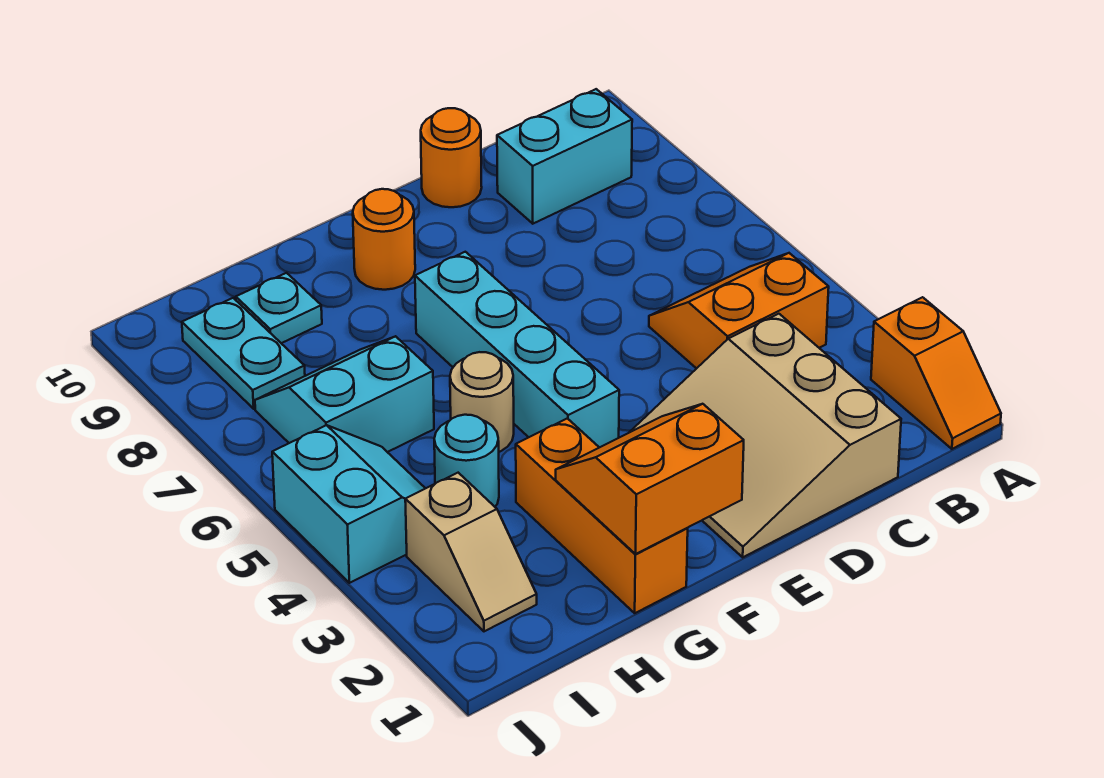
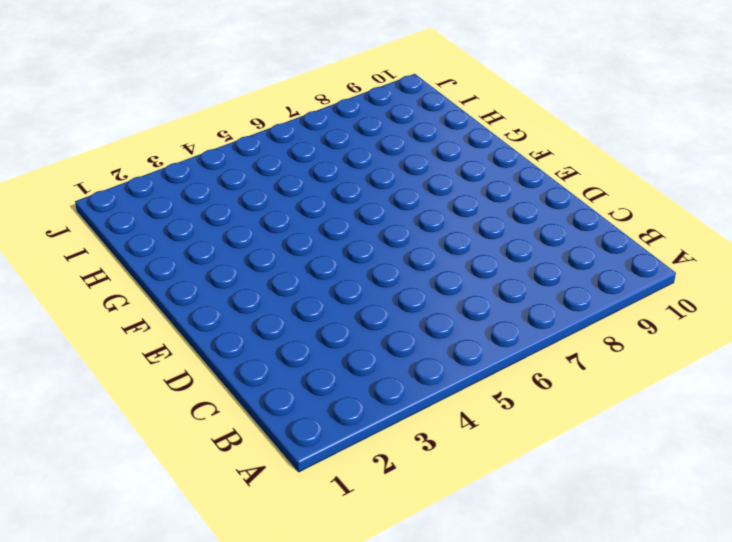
none -> orange slope A1:A2 level 1 top 2
none -> orange slope B4:C5 level 1 top 4
none -> cyan brick B9:C9 level 1

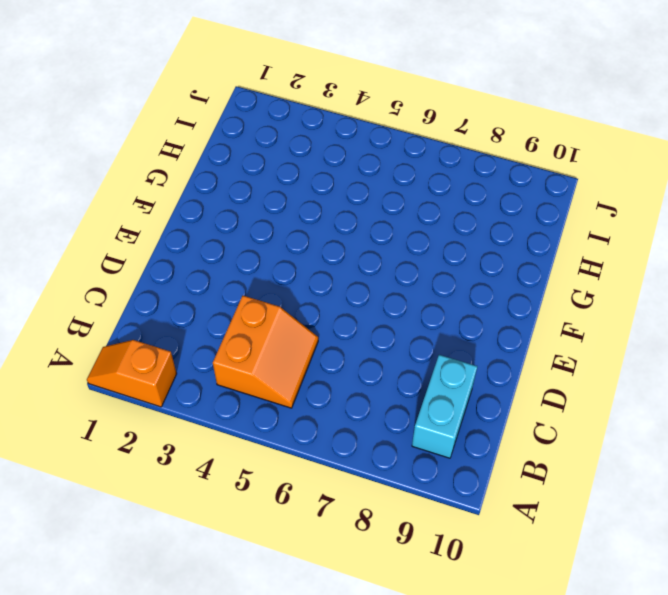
none -> tan slope C1:E3 level 1 top C
none -> orange round brick D10 level 1
none -> cyan brick F4:F7 level 1

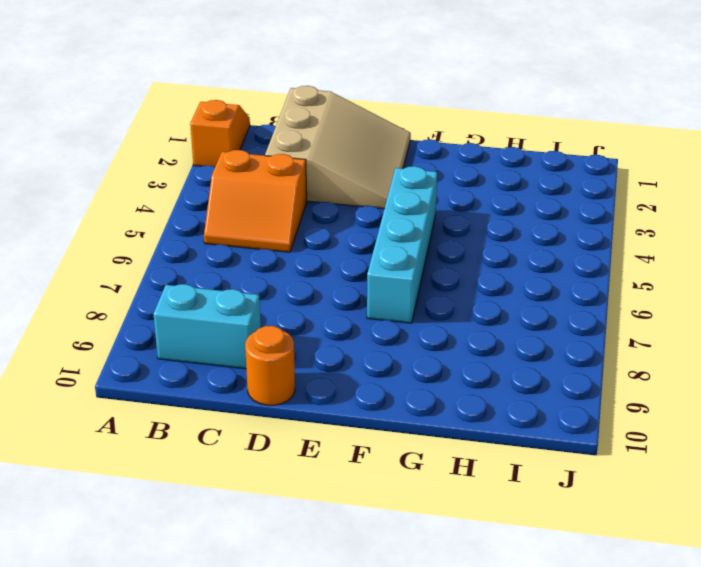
none -> orange round brick F9 level 1
none -> orange brick G1:G3 level 1
none -> tan round brick G5 level 1

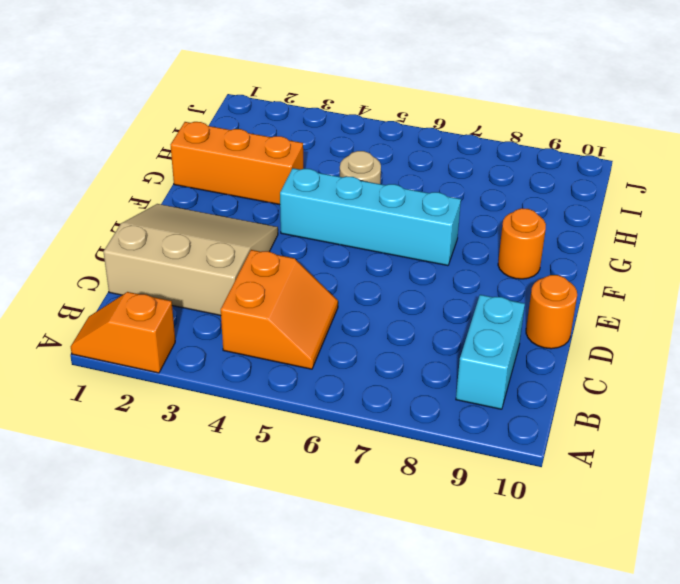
none -> cyan round brick H4 level 1
none -> cyan slope H6:I7 level 1 top 6
none -> cyan plate H9 level 1

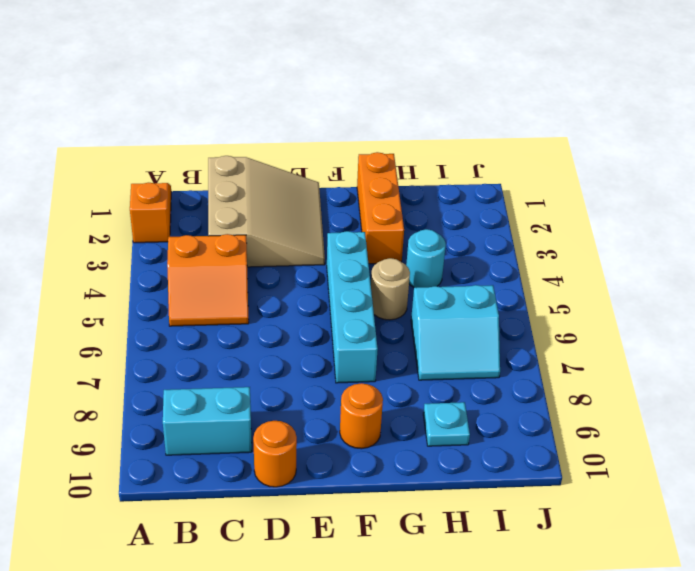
none -> tan slope I2:I3 level 1 top 3
none -> cyan slope I4:J5 level 1 top J
none -> cyan plate I8:I9 level 1

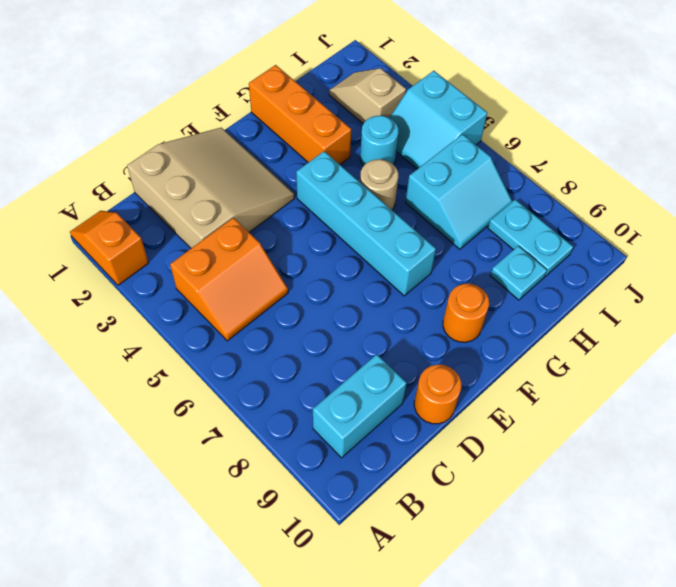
none -> orange slope F1:G2 level 2 top 1

